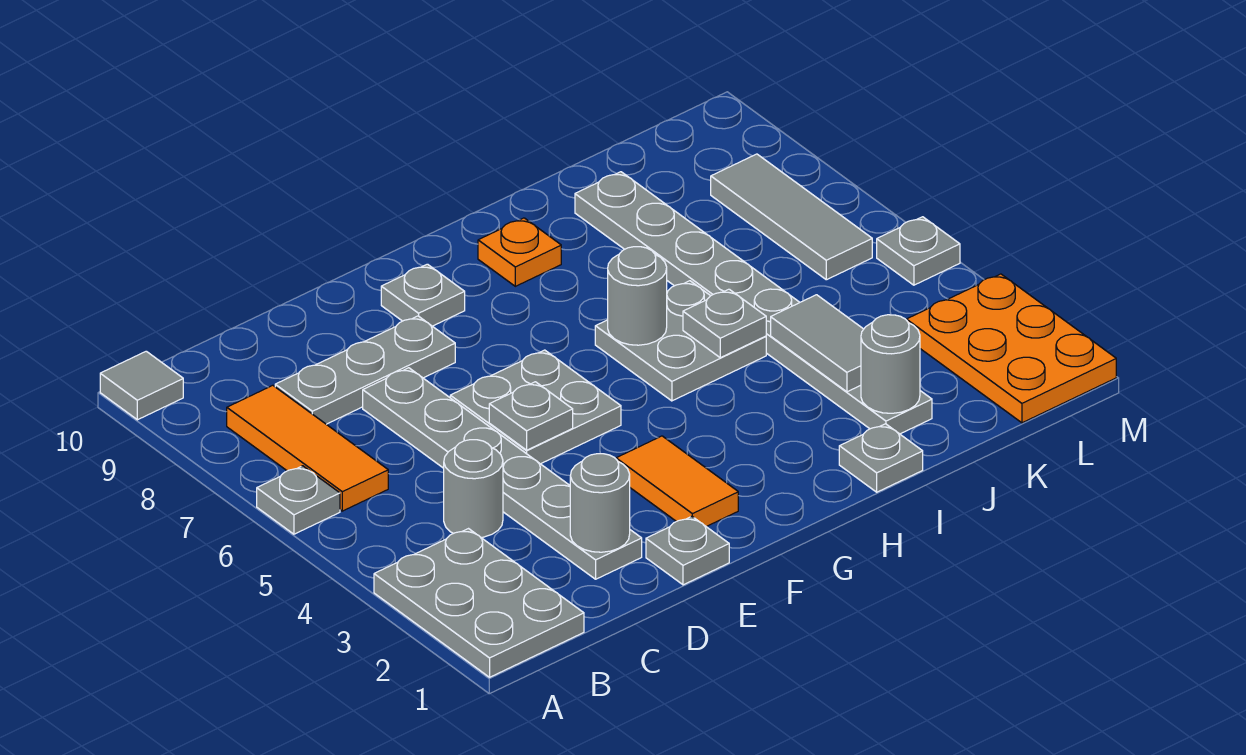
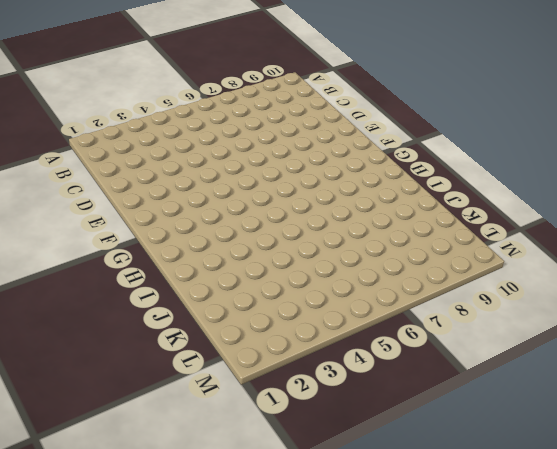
none -> grey plate A1:B3 level 1
none -> grey plate A6 level 1
none -> grey tile A10 level 1

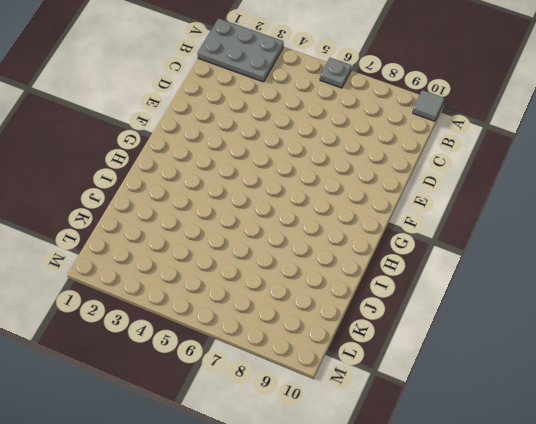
none -> orange tile B6:B8 level 1
none -> grey round brick C4 level 1
none -> grey plate C8:E8 level 1

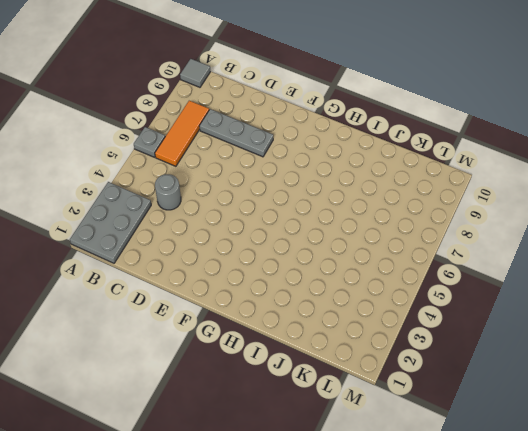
none -> grey plate D2:D7 level 1
none -> grey plate E1 level 1
none -> grey plate E5:F6 level 1

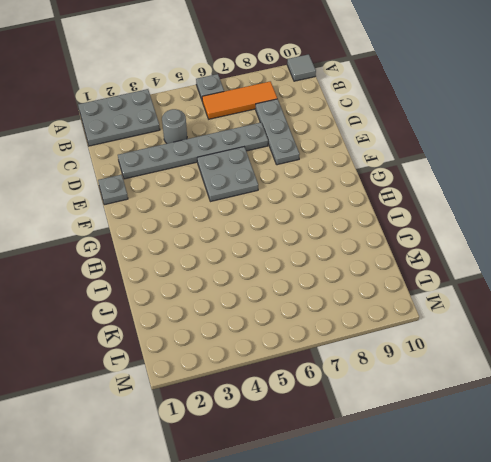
none -> orange tile F2:F3 level 1
none -> grey plate F9 level 1
none -> grey plate H5:I6 level 1

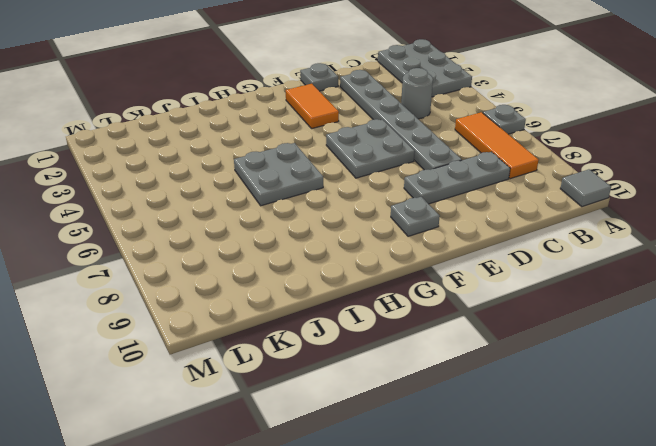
none -> orange plate H9 level 1
none -> grey plate I1 level 1
none -> grey plate J2:J9 level 1

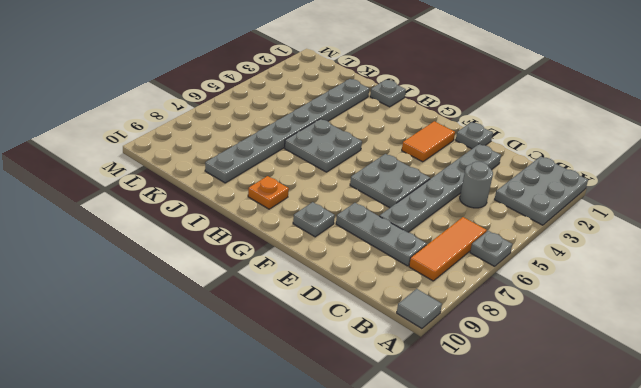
none -> orange plate L1:M3 level 1
none -> grey tile L6:L8 level 1
none -> grey plate M5 level 1

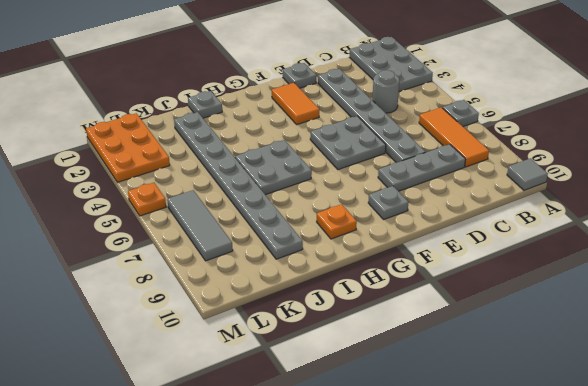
orange plate M5 level 1 -> grey plate M5 level 1
none -> grey round brick D2 level 2
none -> grey plate E5 level 2
none -> grey round brick H6 level 2

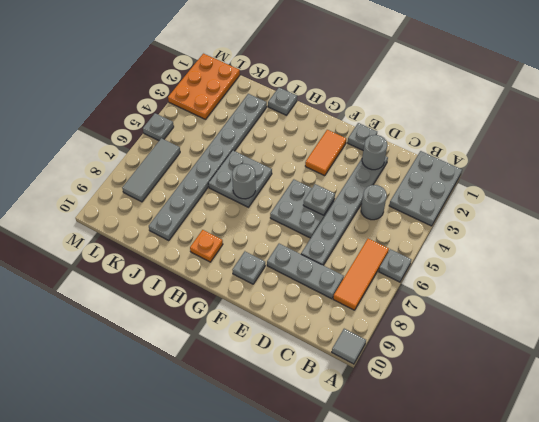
none -> grey plate I5 level 2
none -> grey round brick J2 level 2
none -> grey tile J3:J4 level 2

